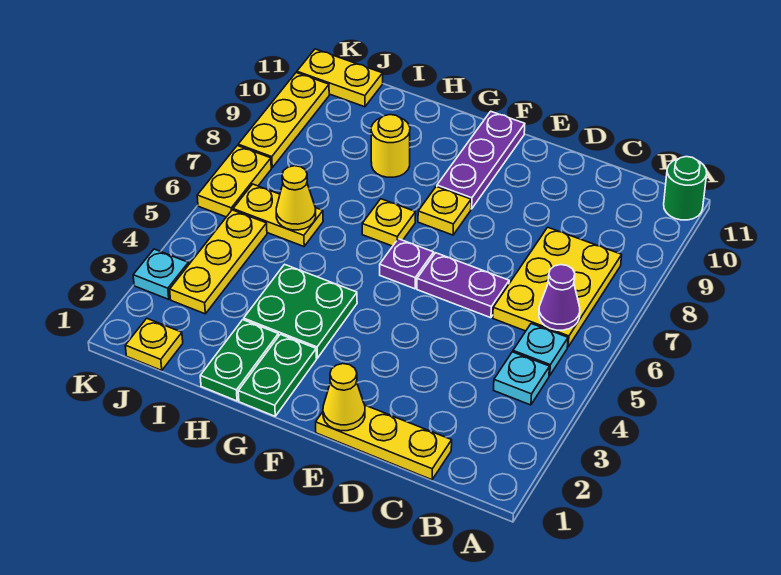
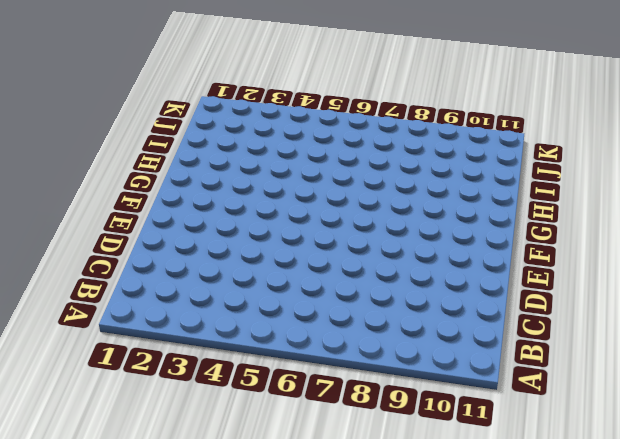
none -> green round brick A11 level 1
none -> cyan plate B4 level 1
none -> cyan plate B5 level 1

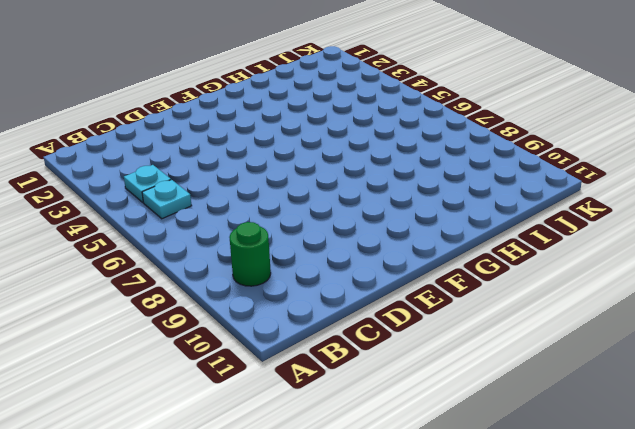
green round brick B9 level 1 -> green round brick A11 level 1
none -> yellow plate B6:C8 level 1
none -> yellow plate C1:E1 level 1
none -> purple plate D6:E6 level 1

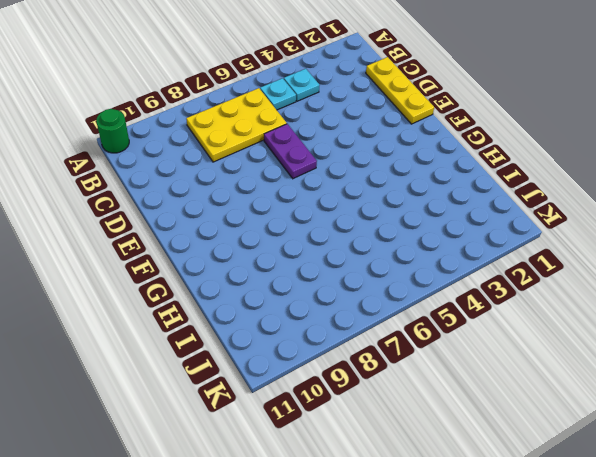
none -> purple plate F6 level 1
none -> yellow plate F8 level 1
none -> purple plate F9:F11 level 1

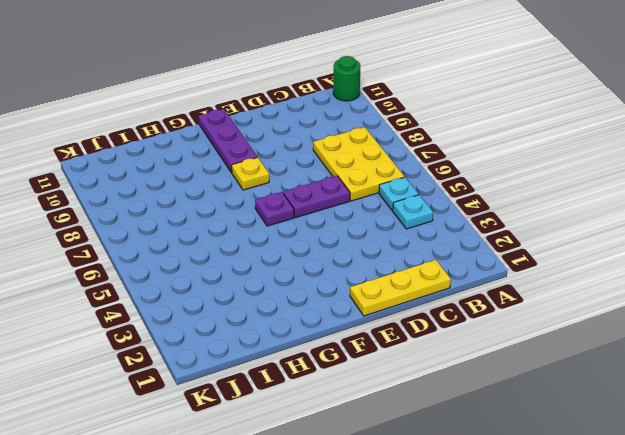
none -> green plate G1:G2 level 1
none -> green plate G3:H4 level 1
none -> yellow plate G7 level 1

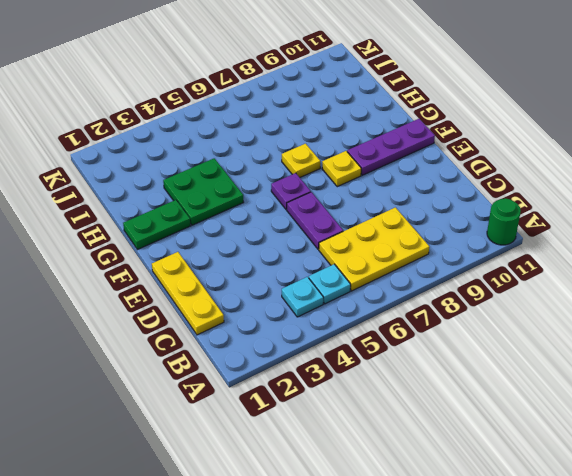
none -> green plate H1:H2 level 1
none -> yellow round brick H9 level 1
none -> yellow plate I6:J6 level 1

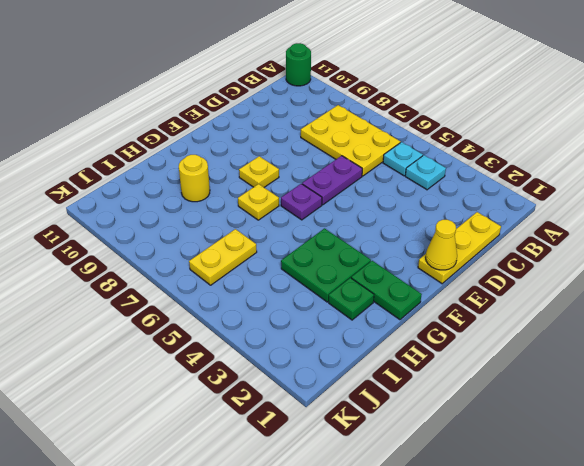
green plate H2 level 1 -> green plate H1:H2 level 1
none -> purple plate F9:F11 level 1
none -> yellow plate J1 level 1
none -> yellow plate J3:J5 level 1

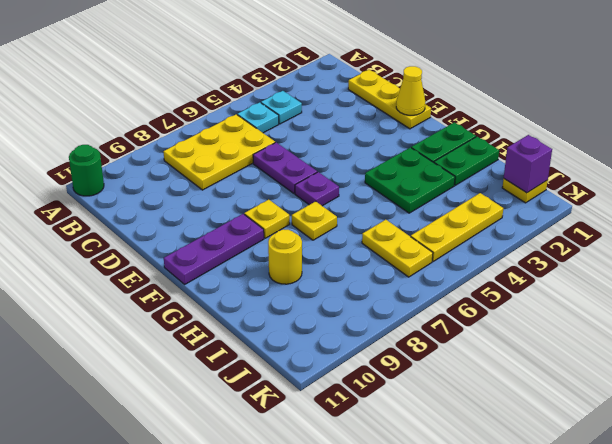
purple brick J1 level 2 -> none
none -> yellow plate J11:K11 level 1
none -> cyan plate K3 level 1
none -> yellow plate K6:K7 level 1

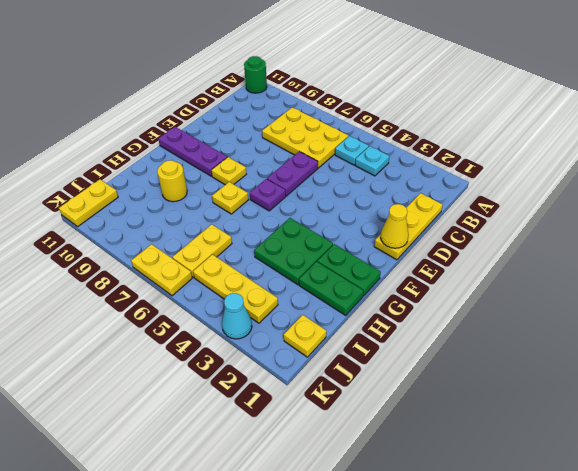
cyan cone K3 level 1 -> cyan plate K3 level 1
none -> yellow plate K8:K10 level 1
none -> purple cone B6 level 2
none -> yellow cone I6 level 2

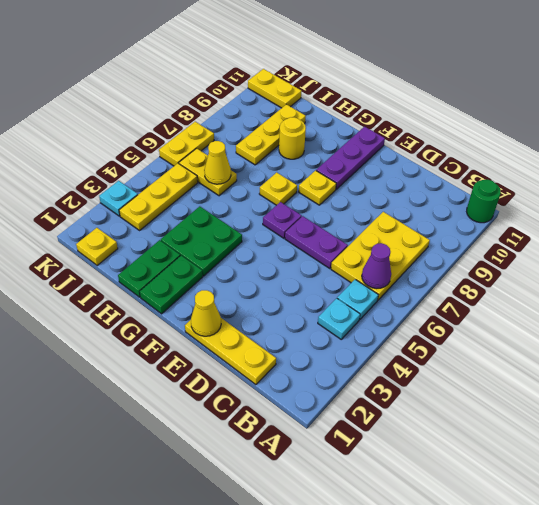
yellow plate I8:I10 level 1 -> yellow plate K8:K10 level 1

